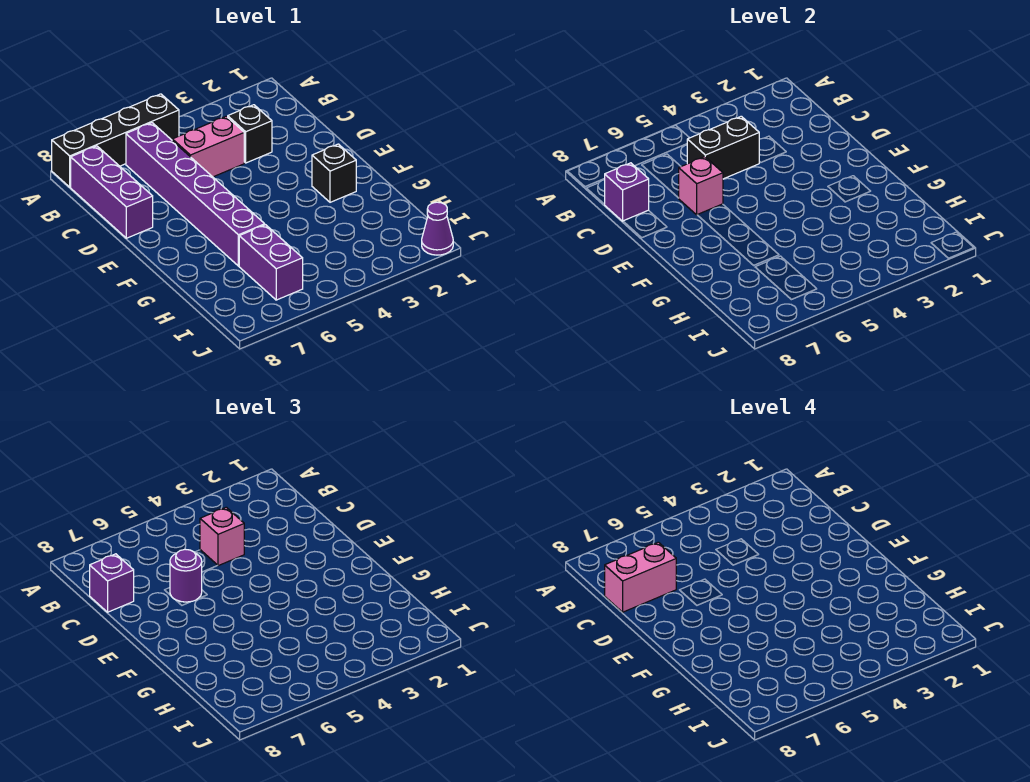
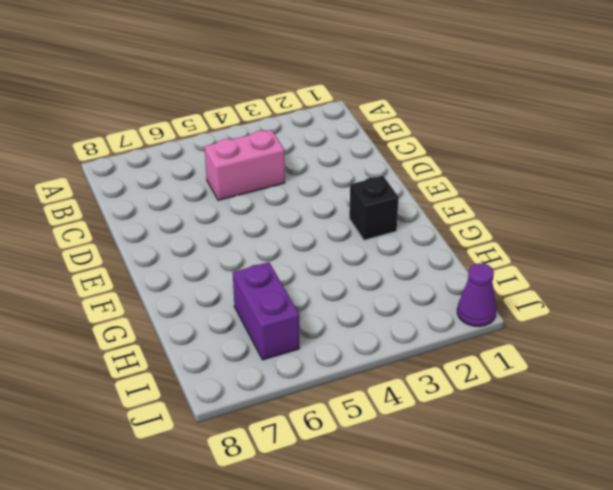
none -> black brick A5:A8 level 1
none -> purple brick B6:G6 level 1
none -> purple brick B8:D8 level 1

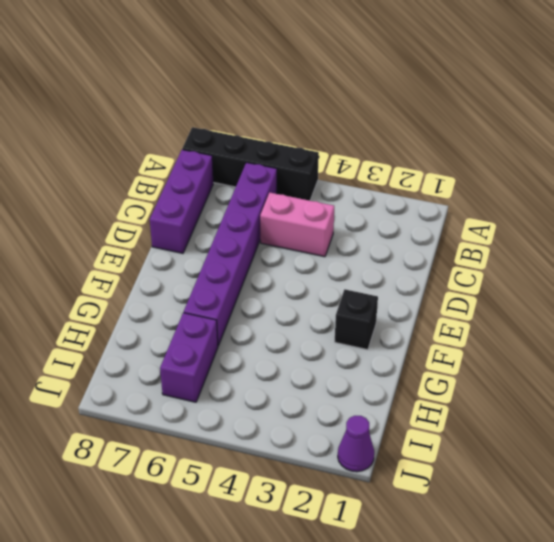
none -> black brick C3 level 1
none -> black brick C4:C5 level 2
none -> purple brick C8 level 2

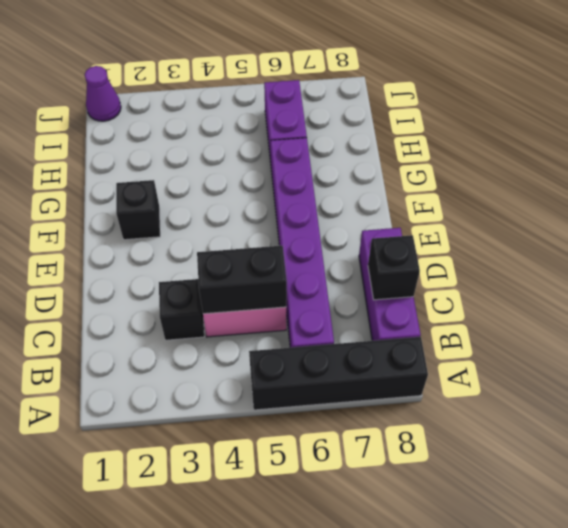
black brick C8 level 2 -> purple brick C8 level 2
none -> pink brick D6 level 2
none -> pink brick C4 level 3
none -> purple brick C8 level 3

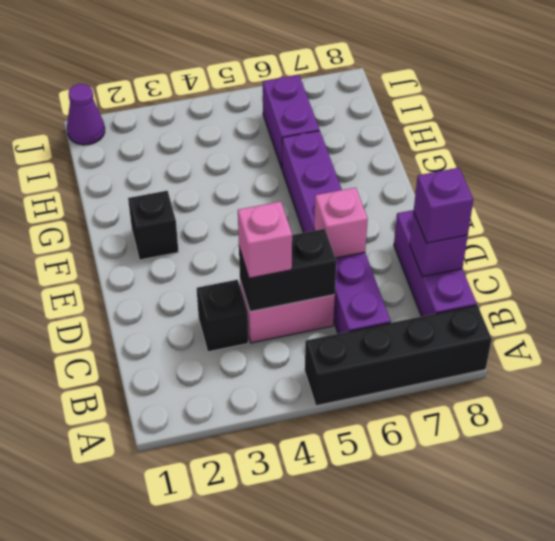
none -> purple round brick D6 level 3
none -> pink brick C7:C8 level 4

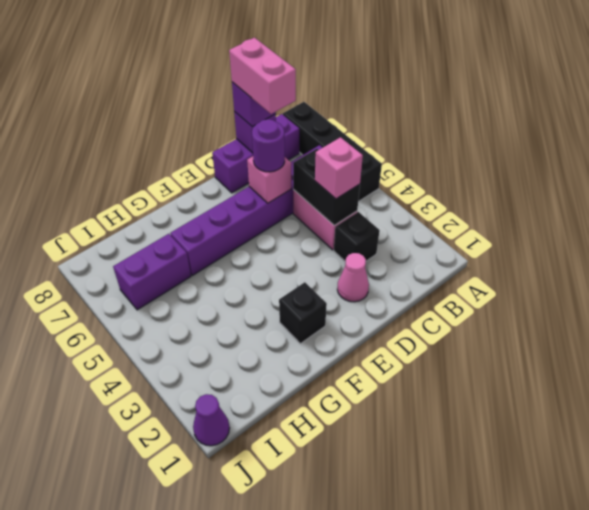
pink cone D2 level 1 -> none

